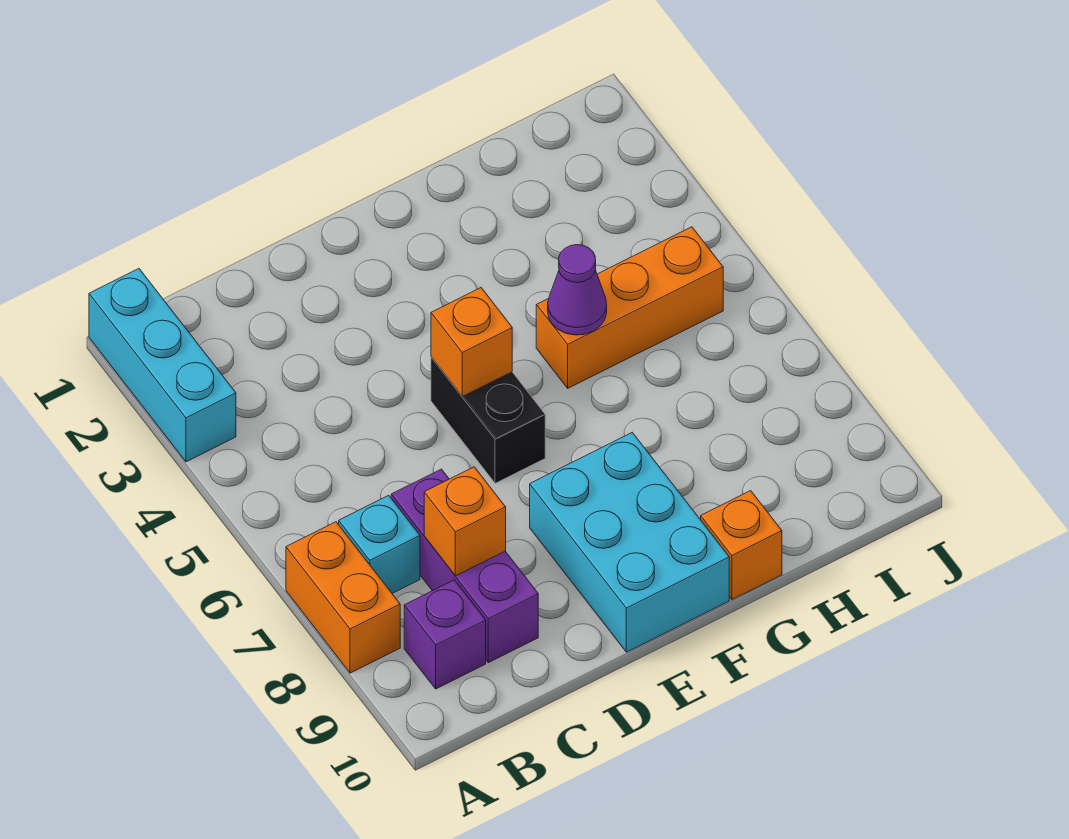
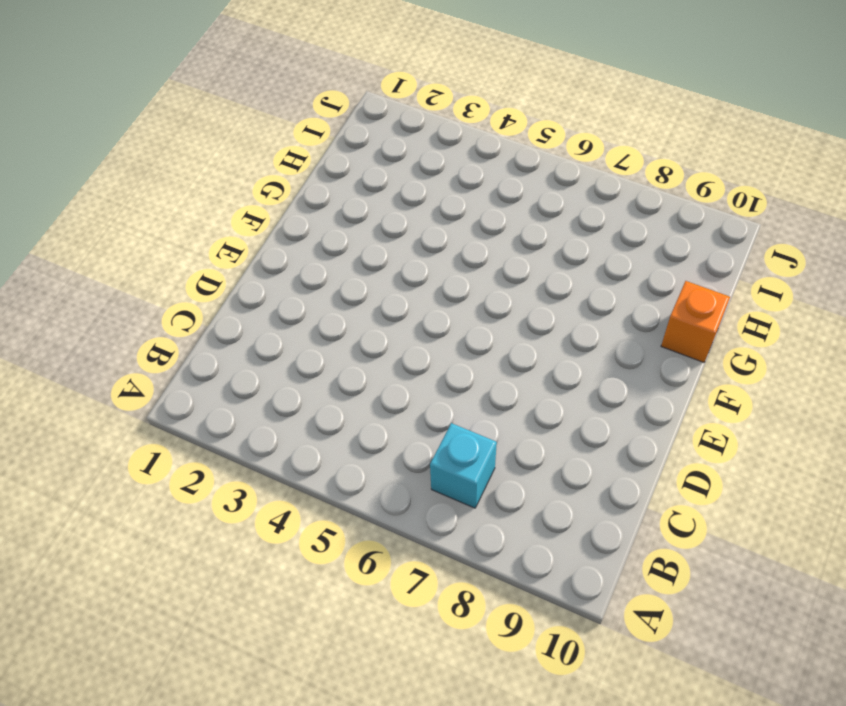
none -> cyan brick A1:A3 level 1
none -> orange brick A7:A8 level 1
none -> purple brick B9 level 1

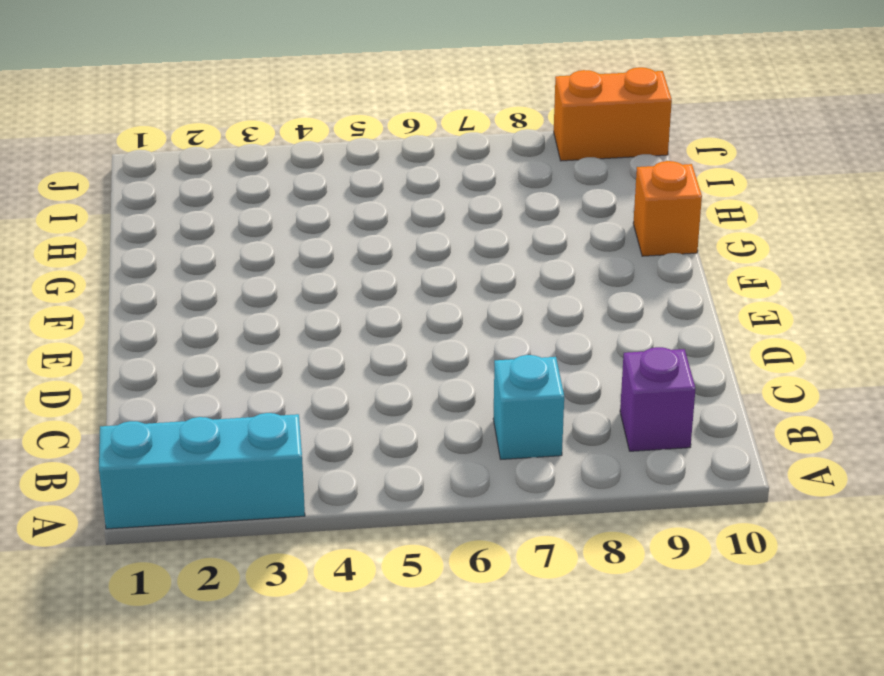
orange brick J9:J10 level 1 -> orange brick A7:A8 level 1
none -> purple brick C7:C9 level 1
none -> black brick E5:E6 level 1
none -> cyan brick E8:F10 level 1

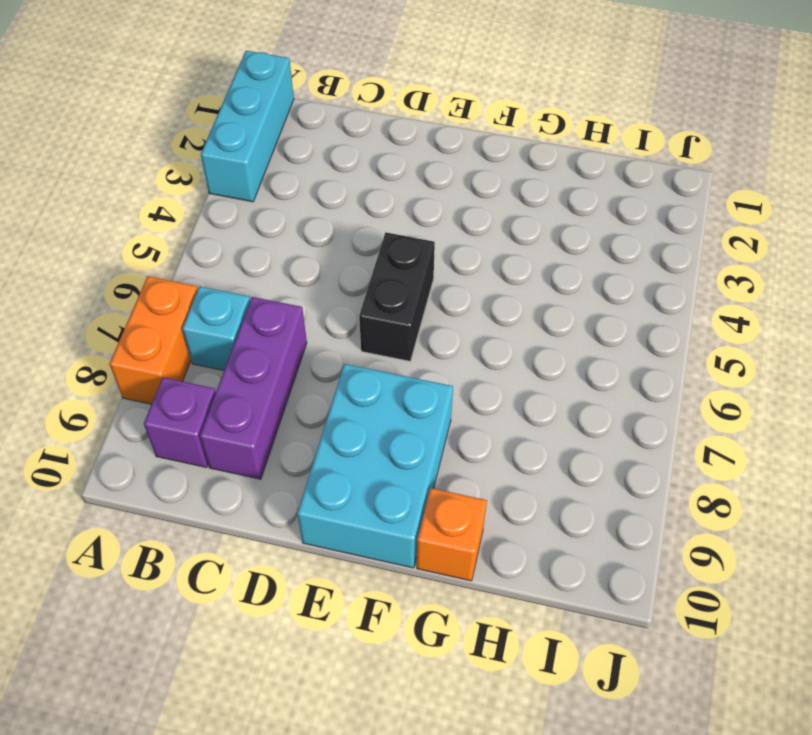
none -> orange brick G5:I5 level 1
none -> orange brick C8 level 2
none -> orange brick E5 level 2

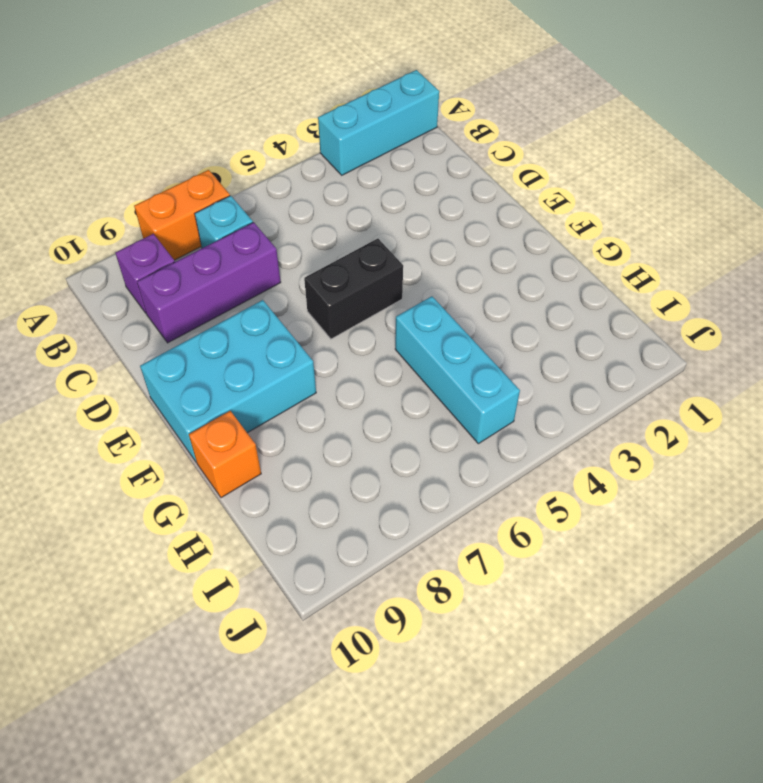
cyan brick G5:I5 level 1 -> orange brick G5:I5 level 1
none -> orange brick C8 level 2
none -> orange brick E5 level 2
none -> purple cone G5 level 2

